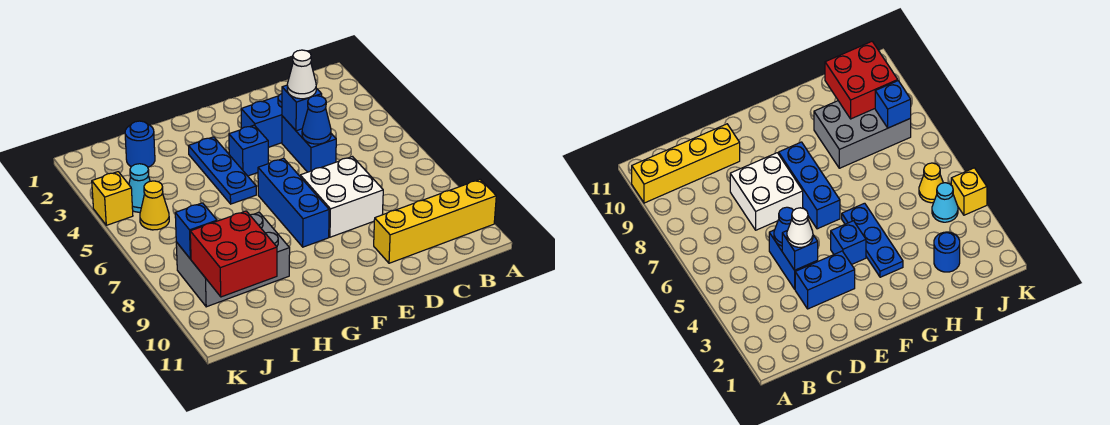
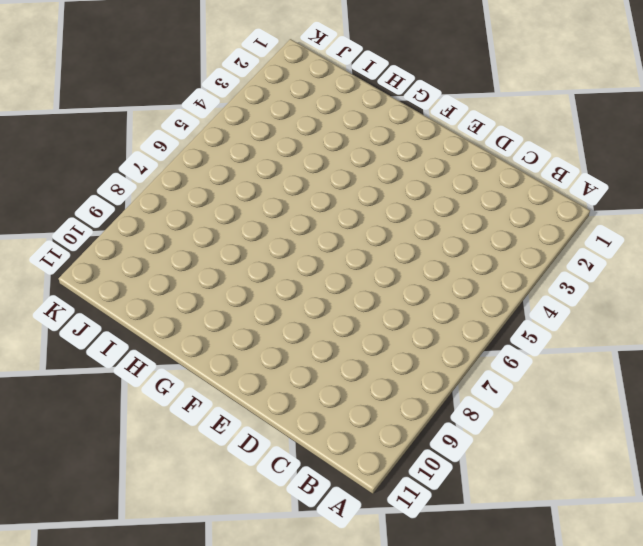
none -> yellow brick A10:D10 level 1
none -> blue brick D3:E3 level 1
none -> blue brick D4:D5 level 1

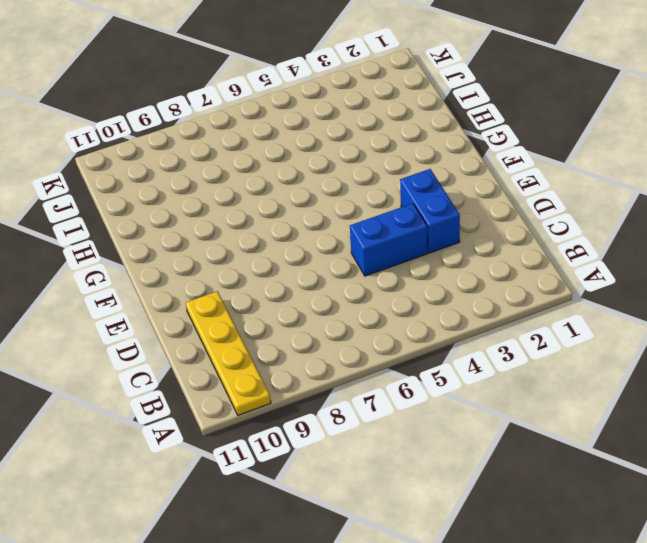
yellow plate A10:D10 level 1 -> yellow brick A10:D10 level 1
none -> white brick D7:E8 level 1
none -> blue brick F4 level 1
none -> blue brick F6:F8 level 1

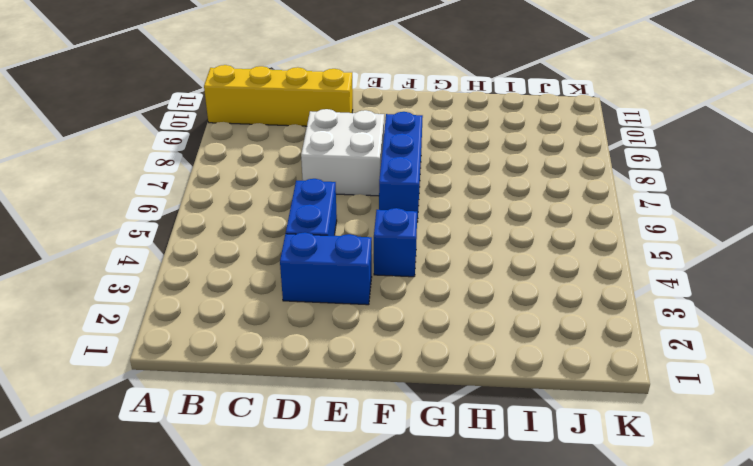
none -> blue plate G3:G5 level 1
none -> grey brick H8:J9 level 1
none -> blue round brick I2 level 1

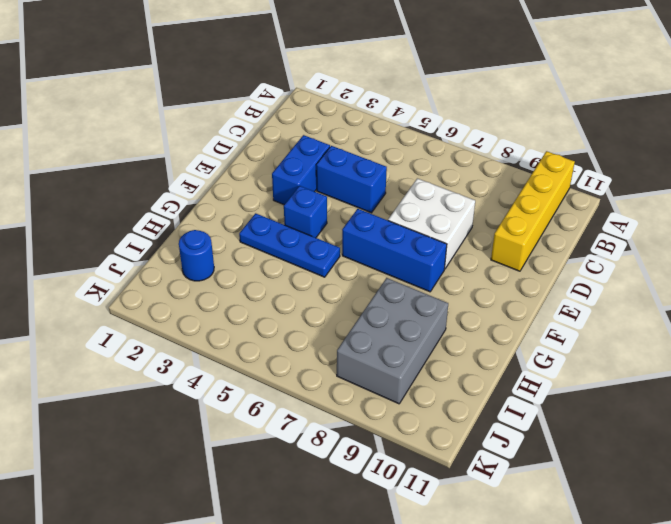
none -> cyan cone J4 level 1
none -> yellow cone J5 level 1
none -> yellow brick K4 level 1

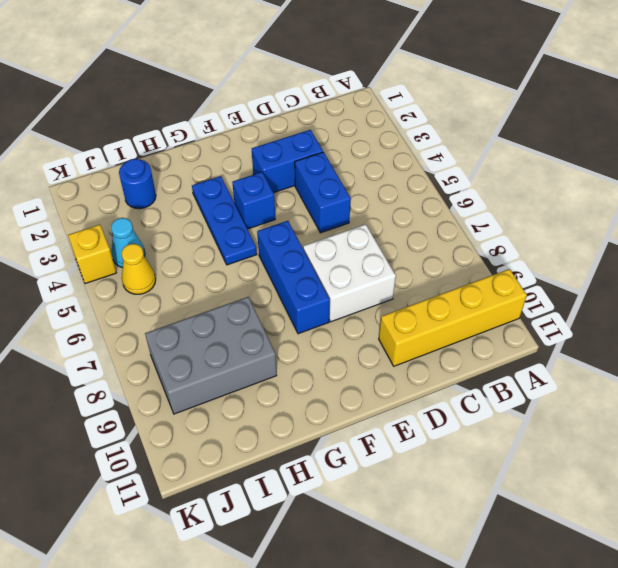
none -> blue brick D4 level 2
none -> blue cone D5 level 2
none -> red brick I9:J10 level 2

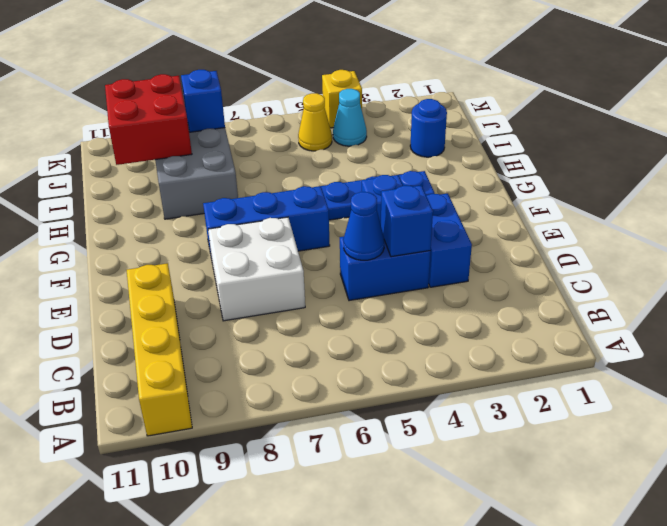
none -> white cone D4 level 3

